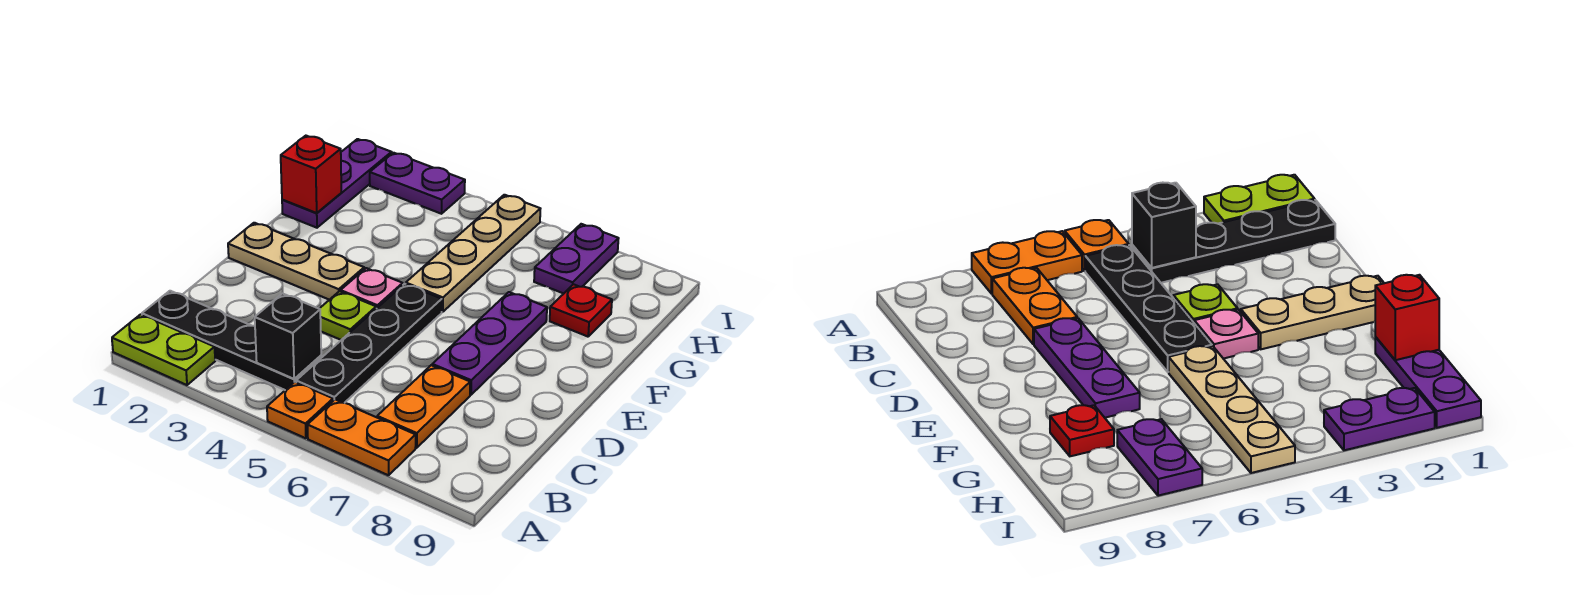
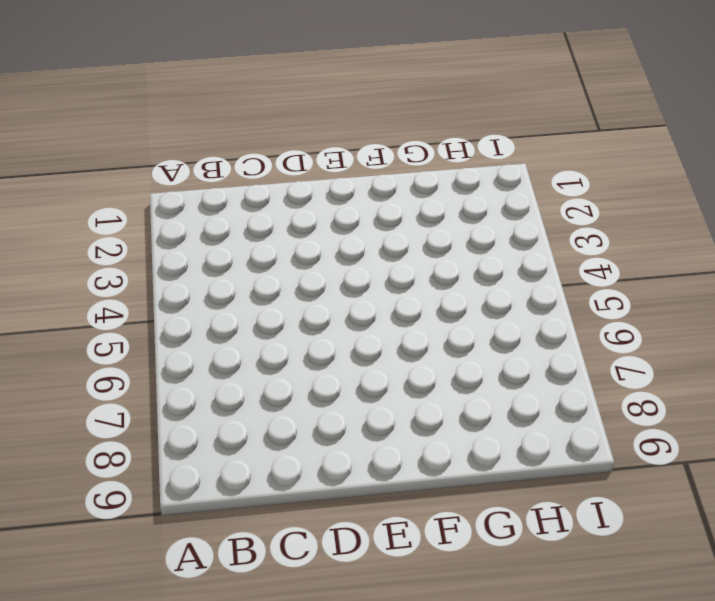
none -> lime plate A1:A2 level 1
none -> orange plate A5 level 1
none -> orange plate A6:A7 level 1

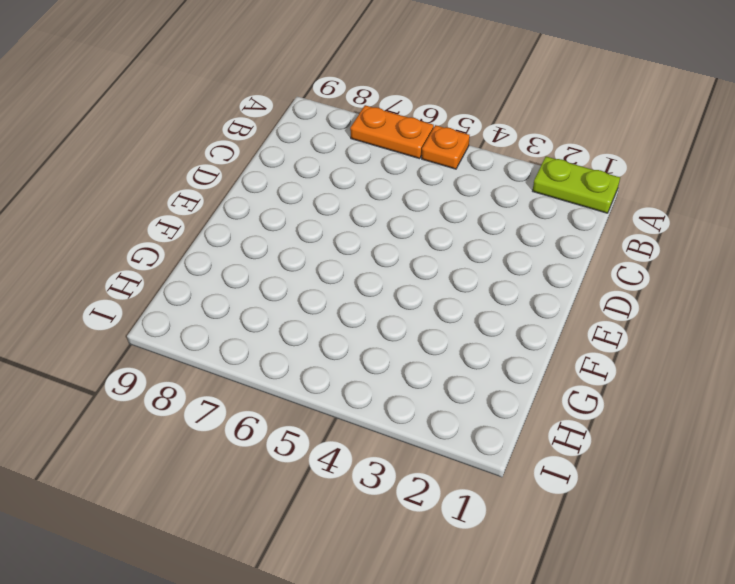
none -> black plate B1:B4 level 1
none -> black plate B5:E5 level 1
none -> orange plate B7:C7 level 1

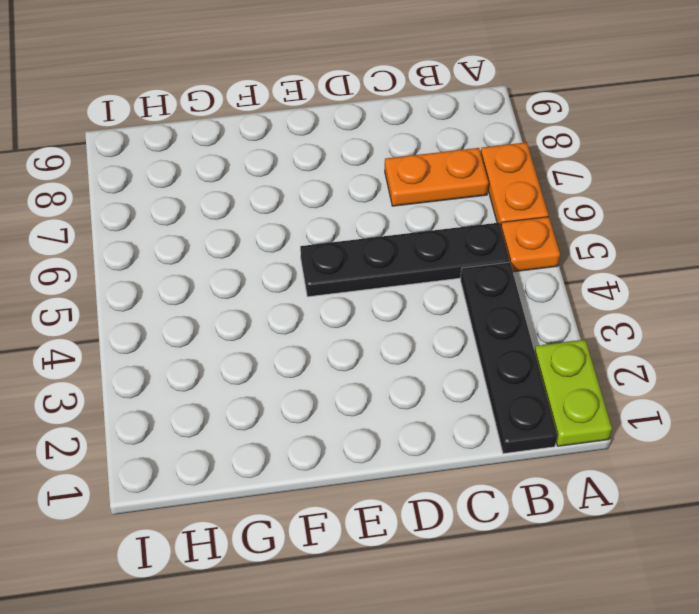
none -> lime plate D4 level 1
none -> purple plate D7:F7 level 1
none -> tan plate E1:E3 level 1

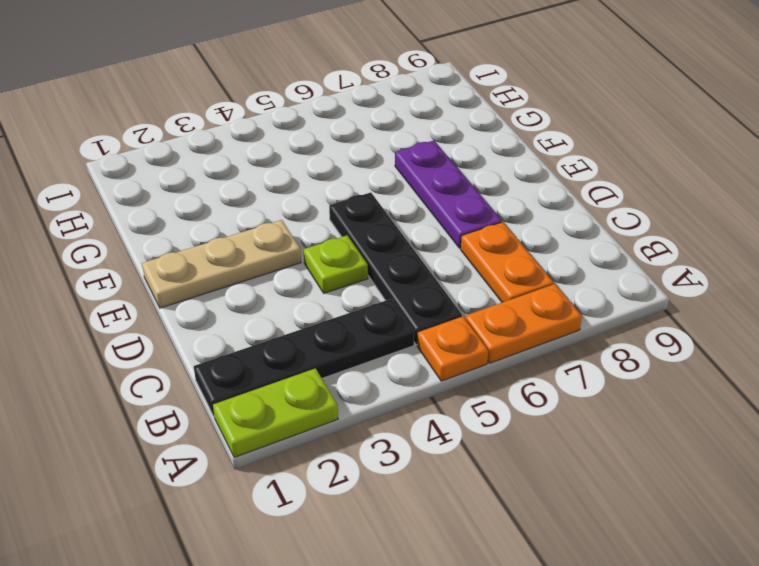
none -> pink plate E4 level 1
none -> tan plate F5:I5 level 1
none -> purple plate G1:I1 level 1

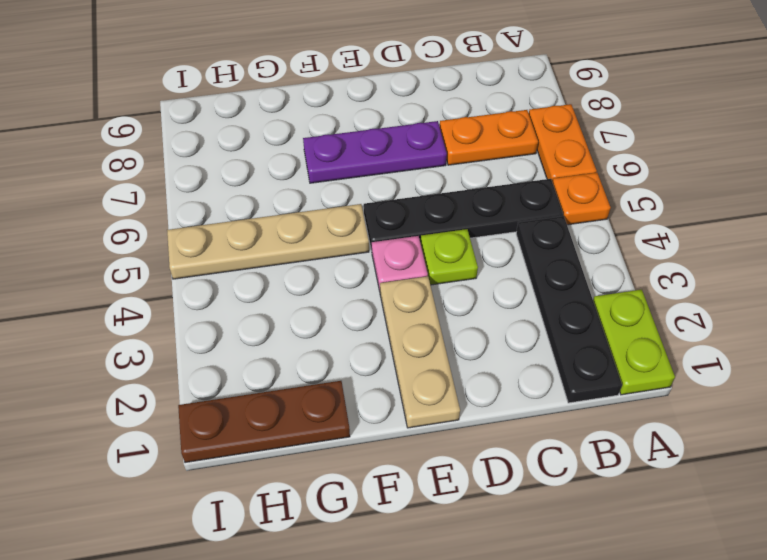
brown plate G1:I1 level 1 -> purple plate G1:I1 level 1
none -> red plate G8 level 1
none -> purple plate H7:I7 level 1
none -> purple plate I2:I3 level 1

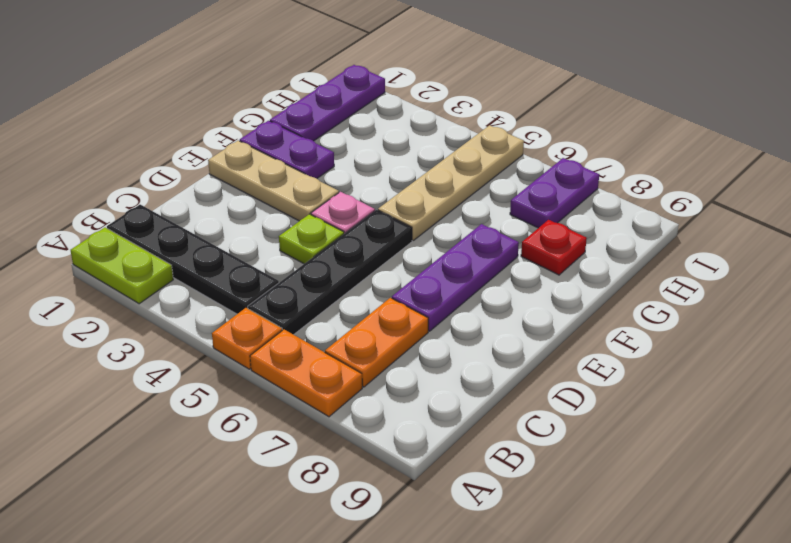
purple plate F1:F2 level 1 -> purple plate I2:I3 level 1
none -> black brick B4 level 2
none -> red brick G1 level 2

